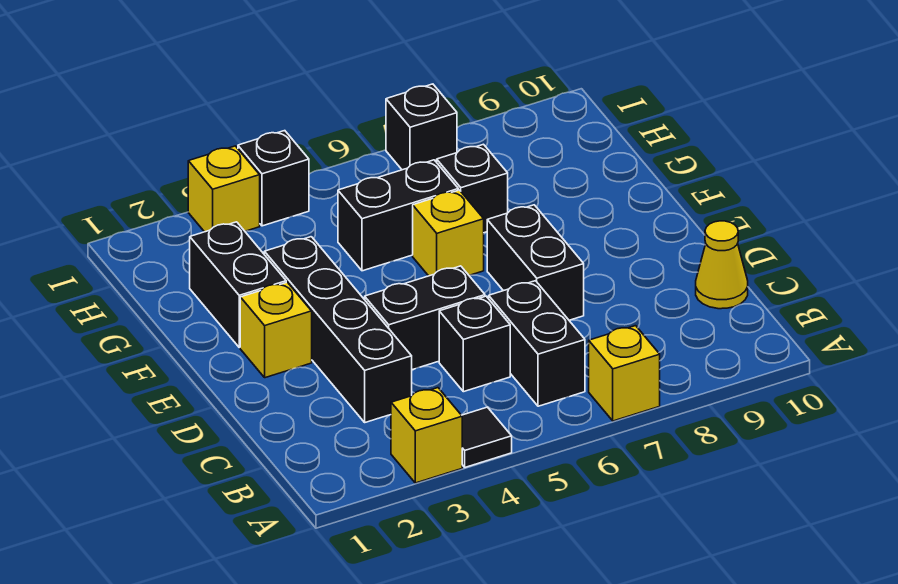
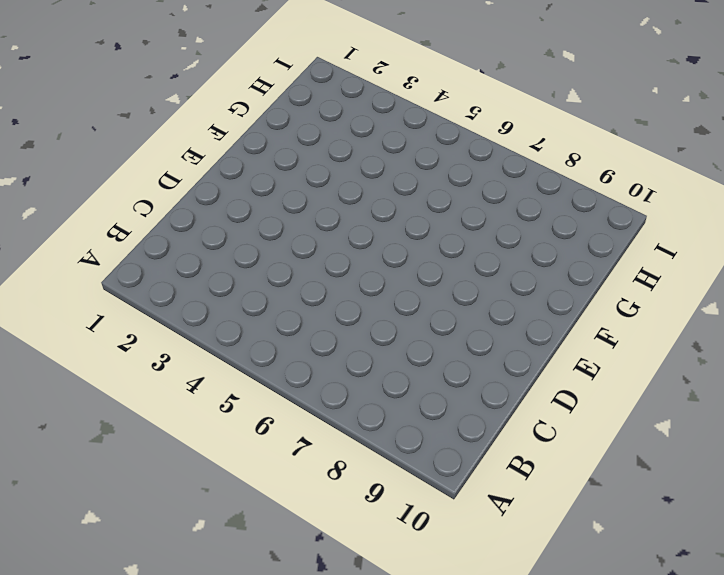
none -> yellow brick A3 level 1
none -> black tile A4 level 1
none -> yellow brick A7 level 1

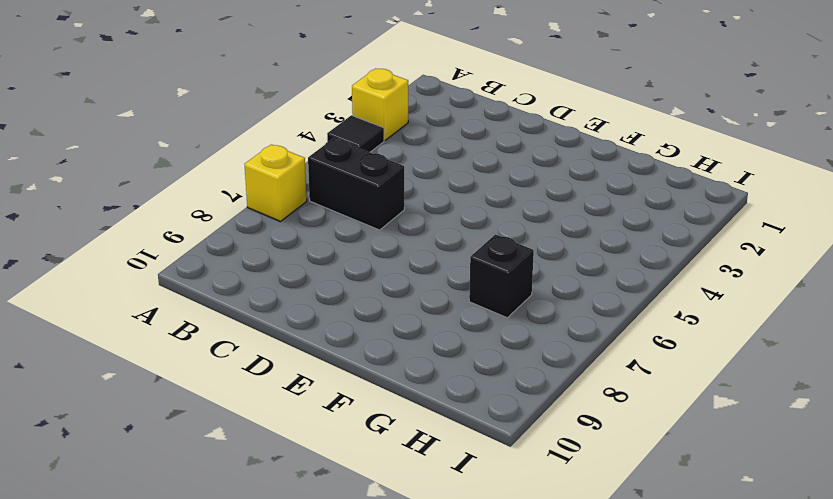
none -> black brick C3:F3 level 1
none -> black brick C5 level 1
none -> yellow cone C10 level 1

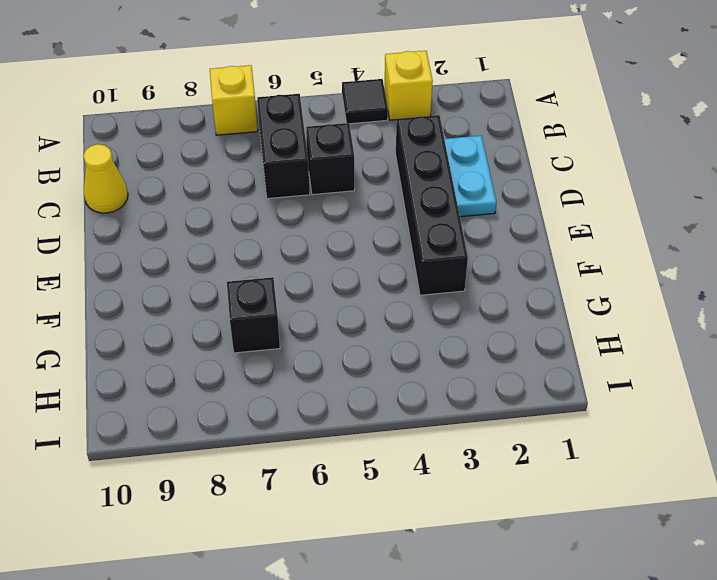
cyan plate C2:D2 level 1 -> none
none -> black brick D4:D5 level 1
none -> black brick D7:E7 level 1
none -> yellow brick E2 level 1

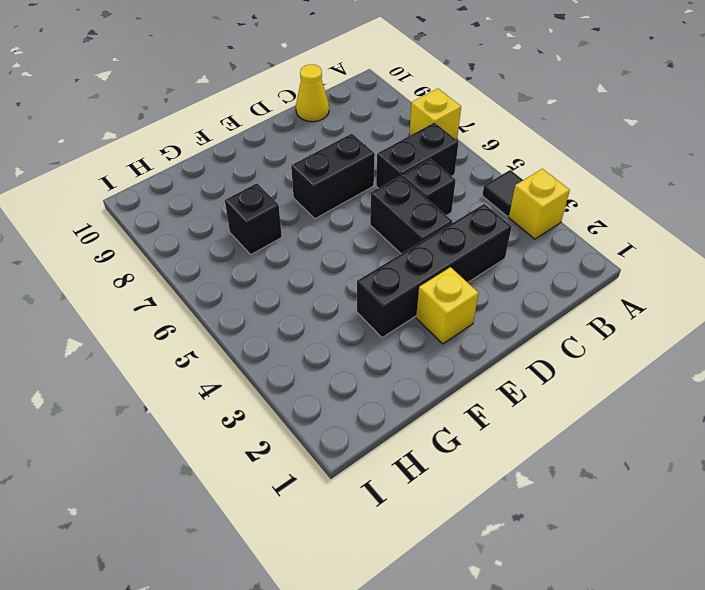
none -> black brick F2:G2 level 1
none -> yellow brick F6 level 1
none -> black brick G5:G6 level 1

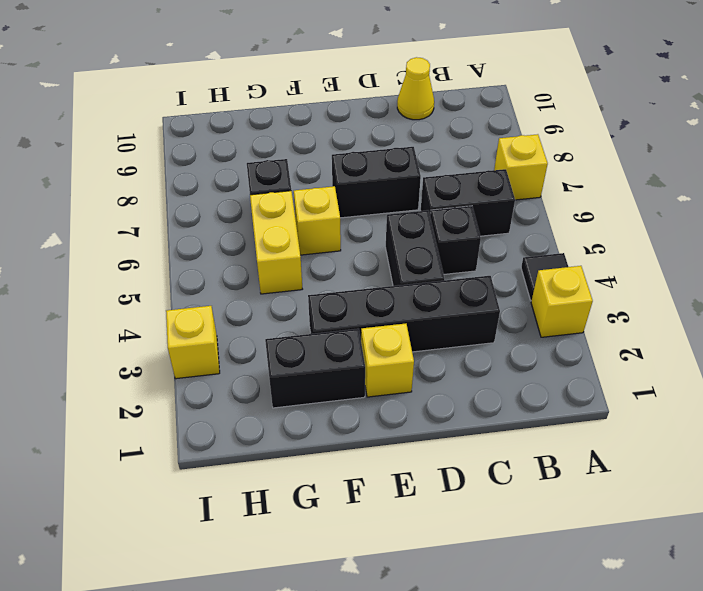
yellow brick G5:G6 level 1 -> black brick G5:G6 level 1
none -> black brick I4 level 1
none -> black brick I7 level 1

